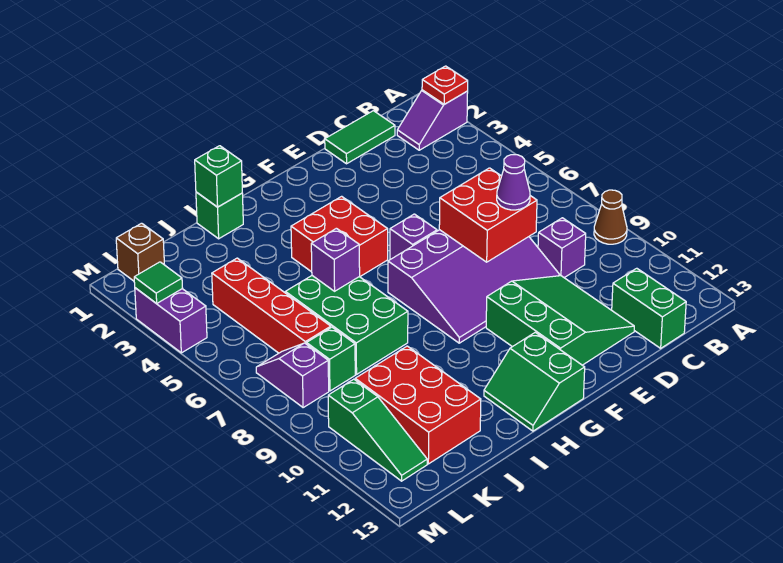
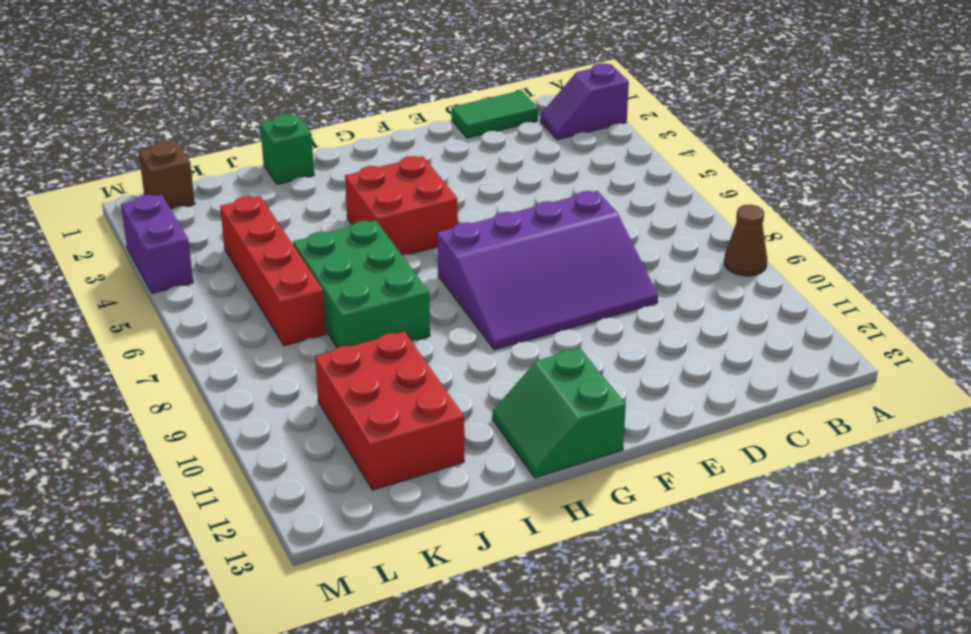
none -> purple brick C9 level 1
none -> green brick C12:C13 level 1
none -> green slope D10:F12 level 1 top F

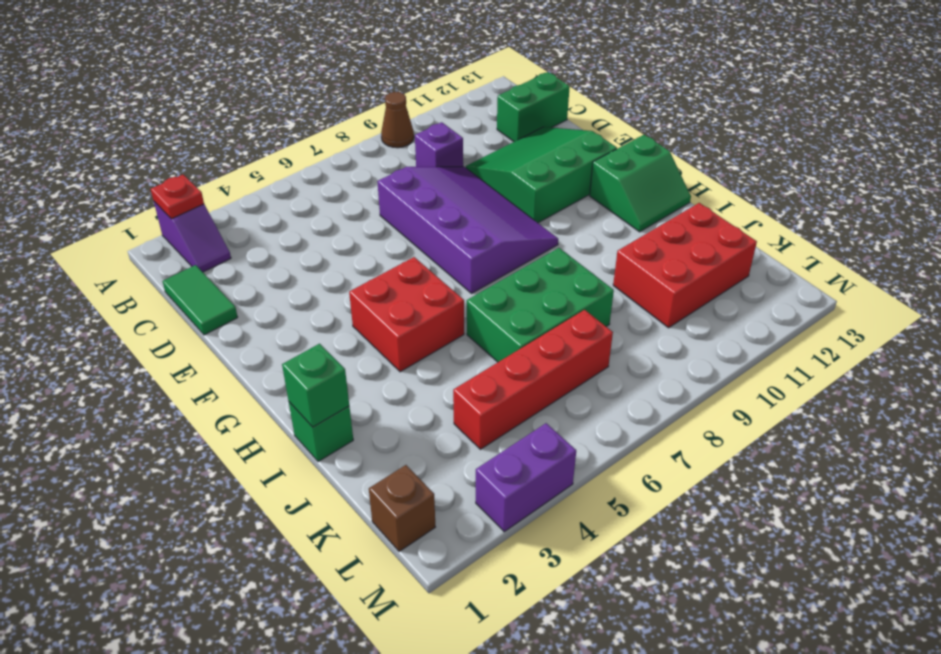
none -> purple brick F6 level 1
none -> green brick K8 level 1
none -> purple slope L7:L8 level 1 top 8

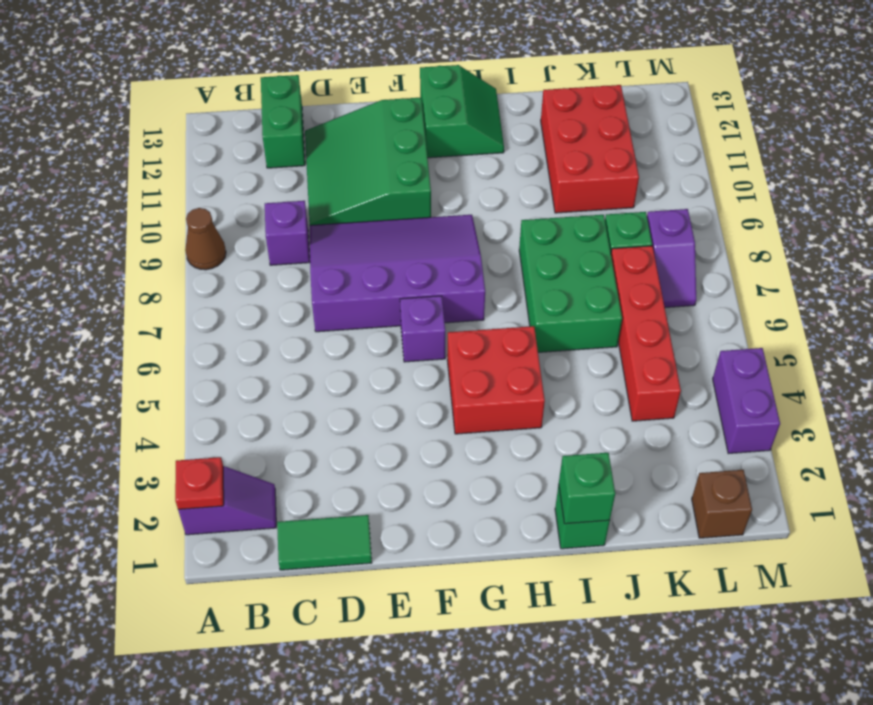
none -> green slope L10:L12 level 1 top 10
none -> red brick D7:E8 level 2
none -> purple brick I6 level 2

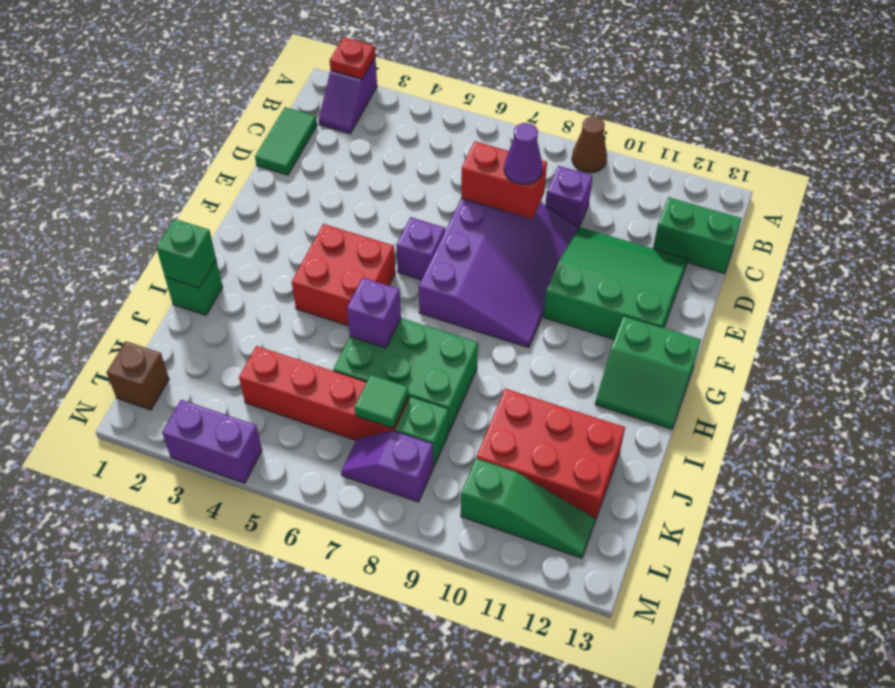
red brick D7:D8 level 2 -> red brick D7:E8 level 2
green tile K7 level 2 -> green tile M3 level 2

